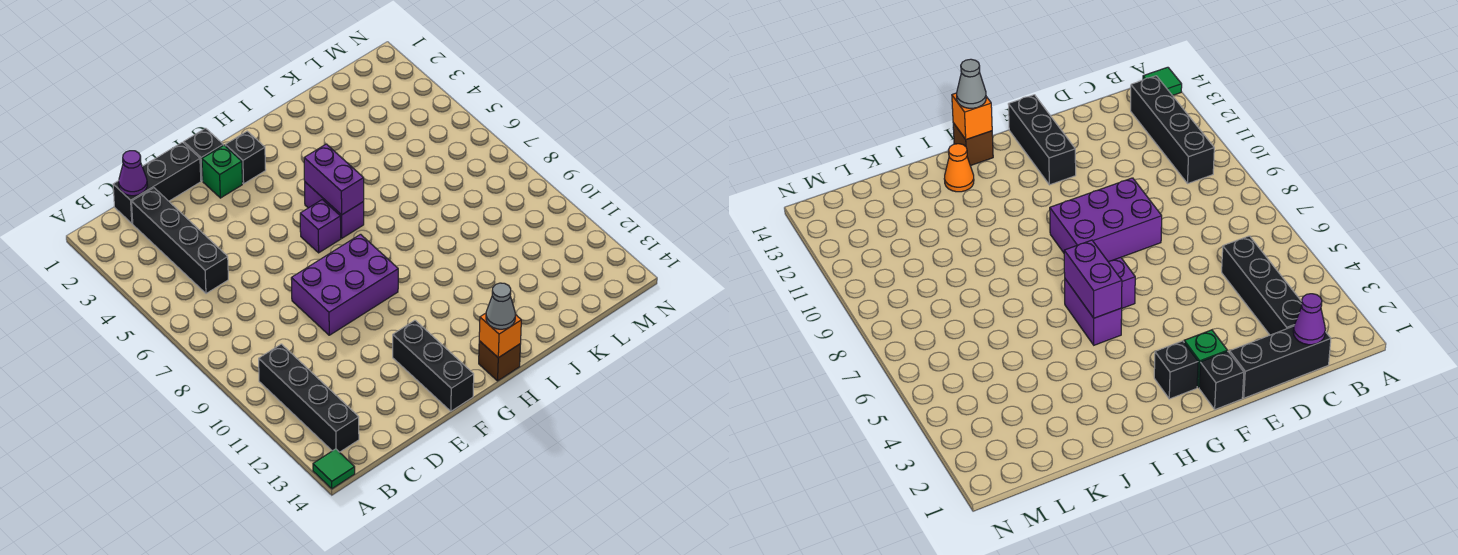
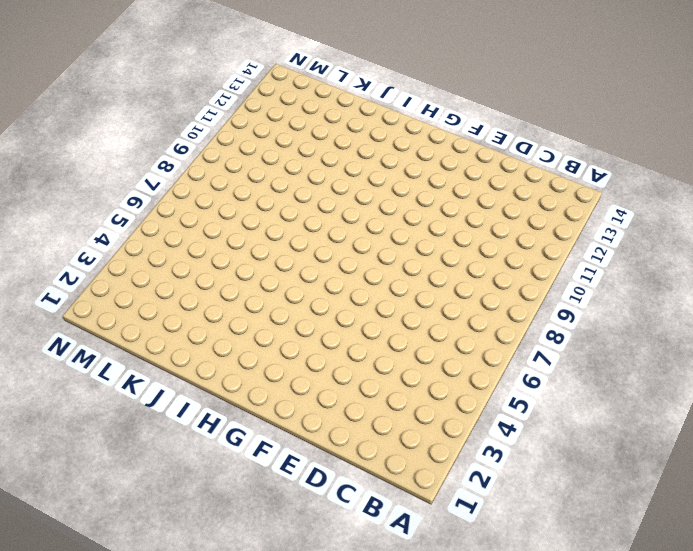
none -> green tile A14 level 1
none -> black brick B10:B13 level 1
none -> black brick C1:E1 level 1

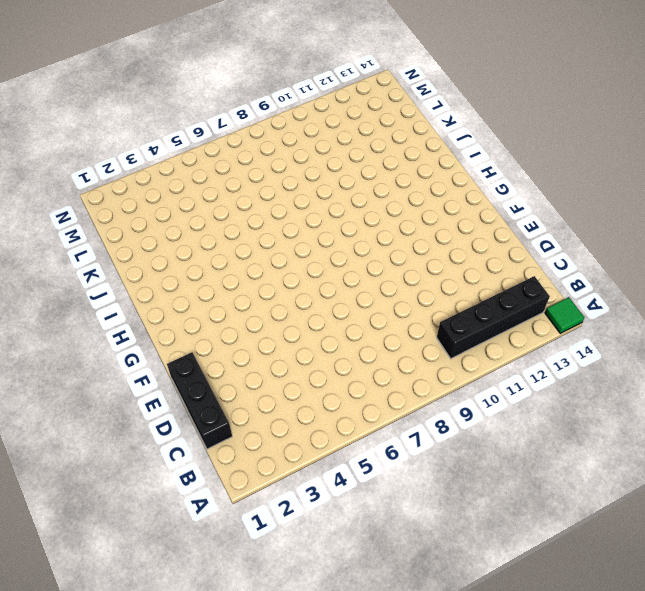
none -> black brick C2:C5 level 1
none -> purple brick E8:G9 level 1
none -> black brick F1 level 1

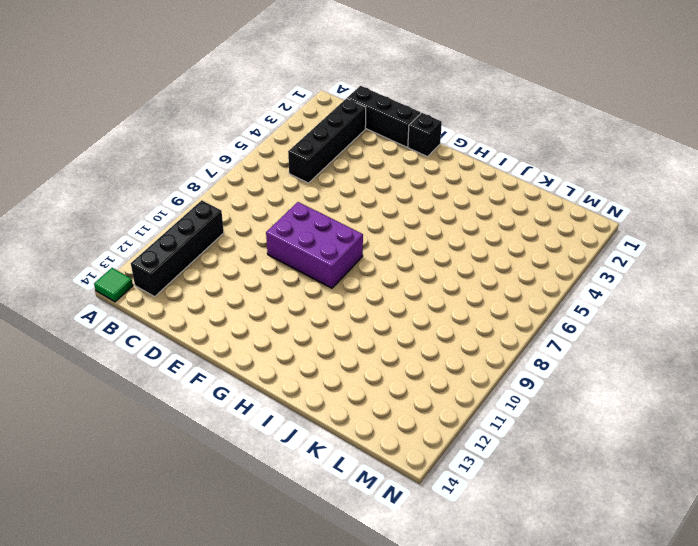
none -> green brick F2 level 1
none -> black brick F12:F14 level 1
none -> black brick G2 level 1

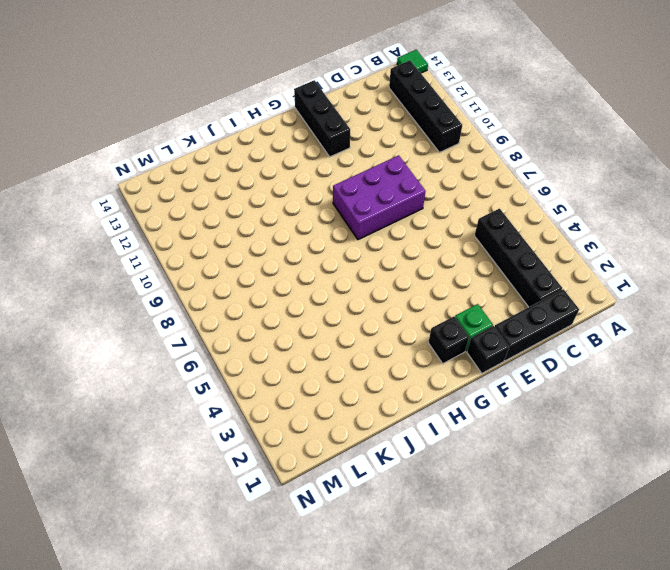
none -> purple brick G6 level 1
none -> purple brick H5:H6 level 1
none -> brown brick H14 level 1

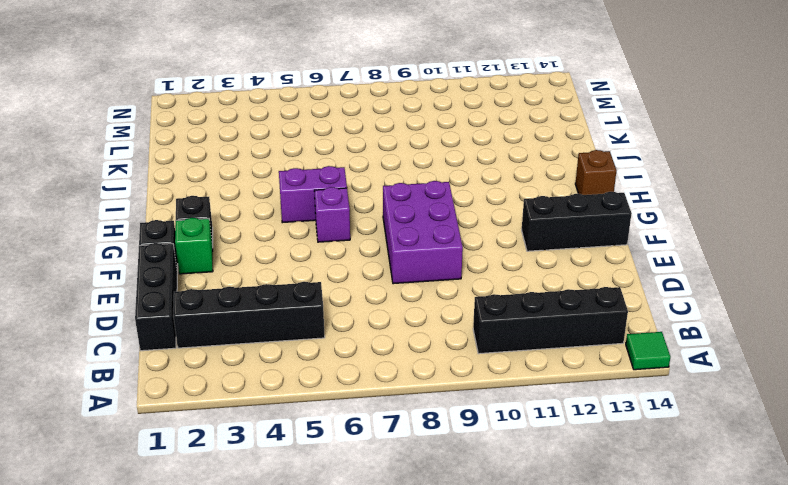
none -> orange cone I13 level 1
none -> purple cone C1 level 2
none -> purple brick H5:H6 level 2

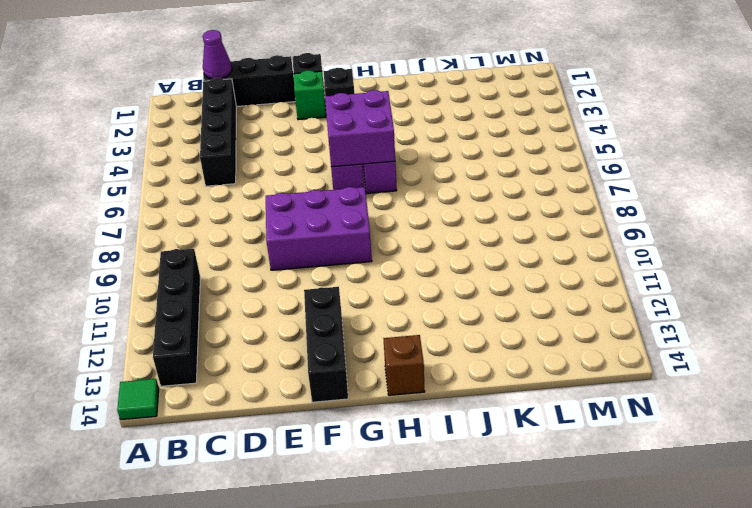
purple brick G5:H6 level 2 -> purple brick H5:H6 level 2
none -> orange cone I13 level 1
none -> orange brick H14 level 2
none -> grey cone H14 level 3

